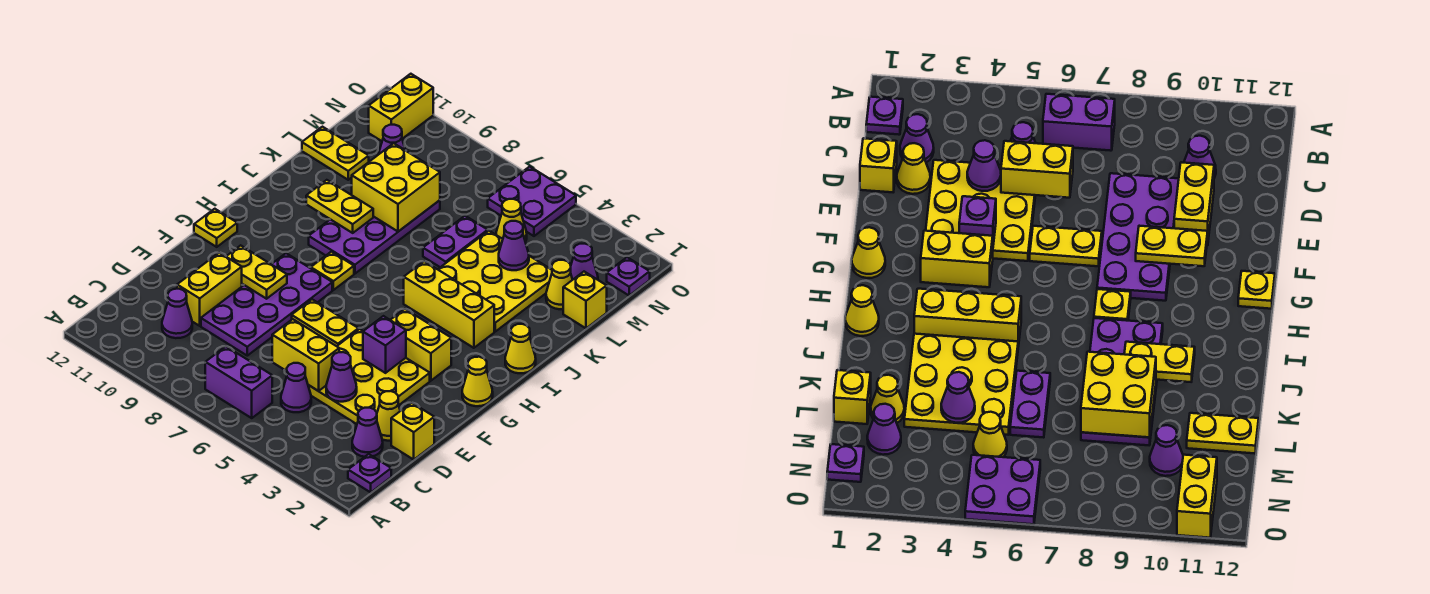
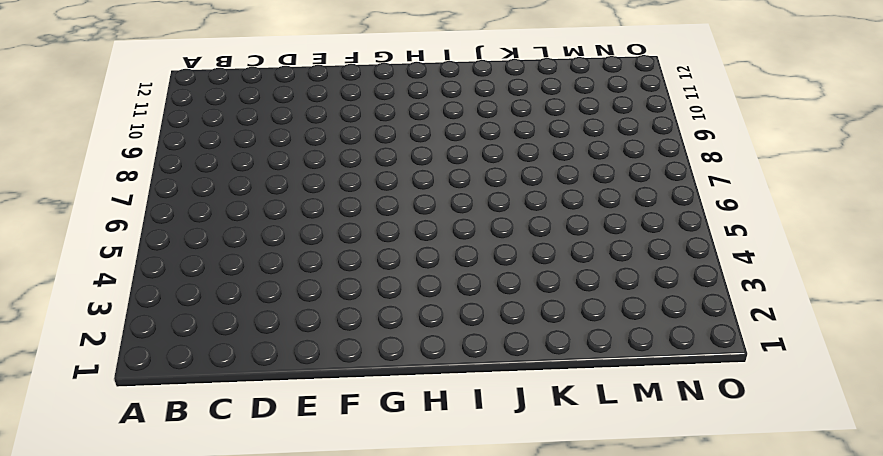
none -> purple plate B1 level 1
none -> purple brick B6:B7 level 1
none -> purple cone C2 level 1
none -> purple cone C5 level 1

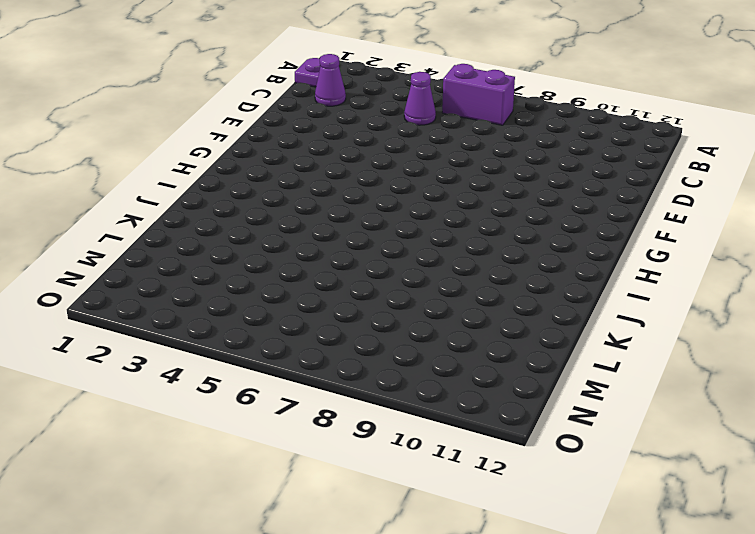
none -> purple cone C10 level 1
none -> yellow brick D1 level 1
none -> yellow cone D2 level 1
none -> yellow plate D3:F5 level 1

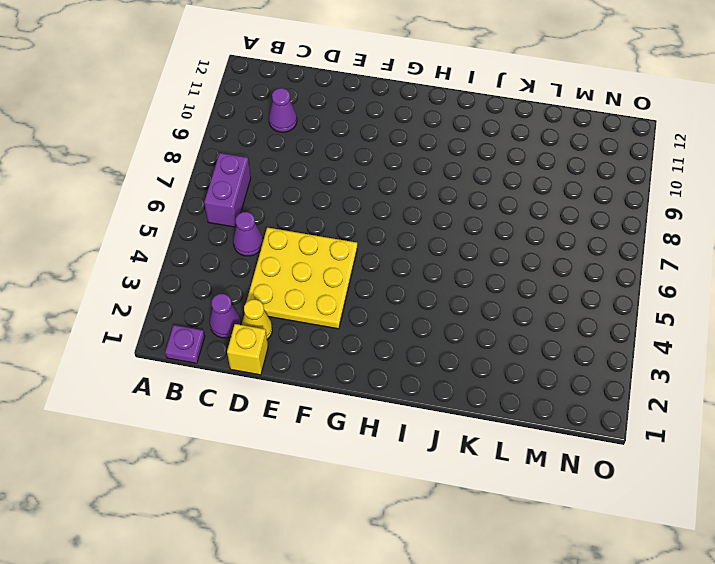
none -> purple plate D8:G9 level 1
none -> yellow brick D10:E10 level 1
none -> yellow plate F6:F7 level 1
none -> yellow cone G1 level 1

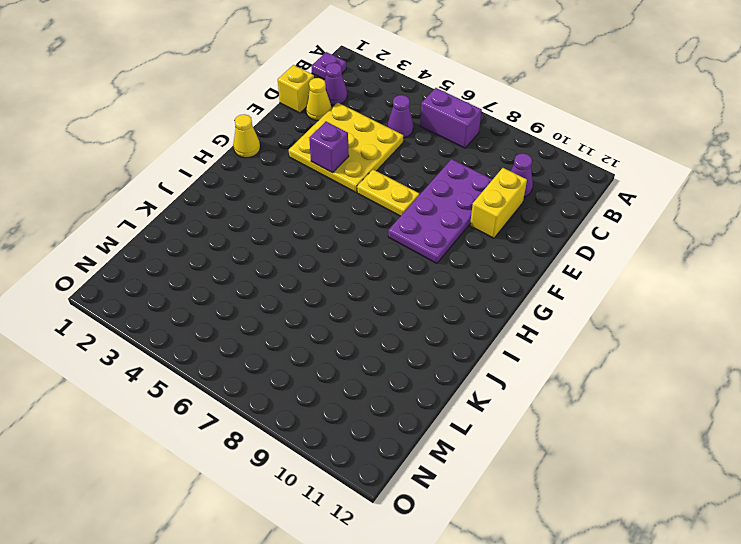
none -> yellow brick G3:G4 level 1
none -> yellow plate G12 level 1
none -> yellow plate H8 level 1
none -> yellow cone I1 level 1

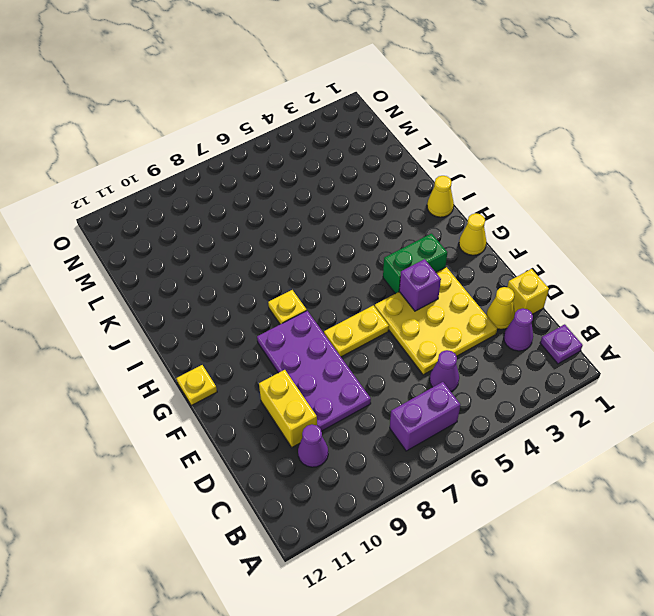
green brick G3:G4 level 1 -> yellow brick G3:G4 level 1
none -> yellow brick I3:I5 level 1
none -> purple plate I8:L9 level 1
none -> yellow plate J3:L5 level 1
none -> purple plate K6:L6 level 1

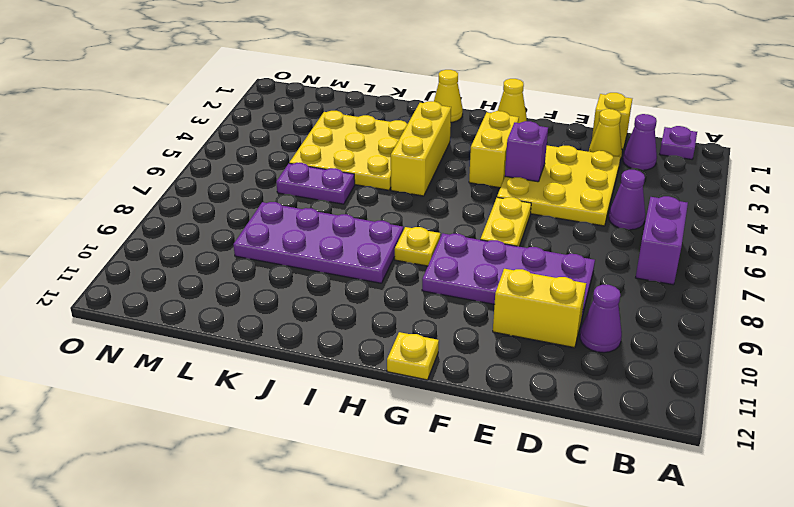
none -> yellow brick L1 level 1
none -> yellow cone L2 level 1
none -> yellow plate L11:L12 level 1
none -> purple cone M2 level 1

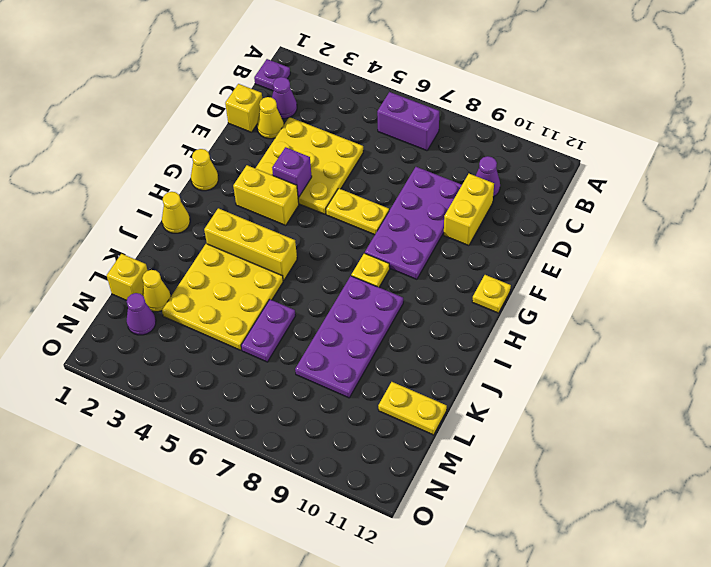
none -> purple cone C5 level 1
none -> yellow cone M5 level 1
none -> purple cone M10 level 1
none -> purple plate N1 level 1

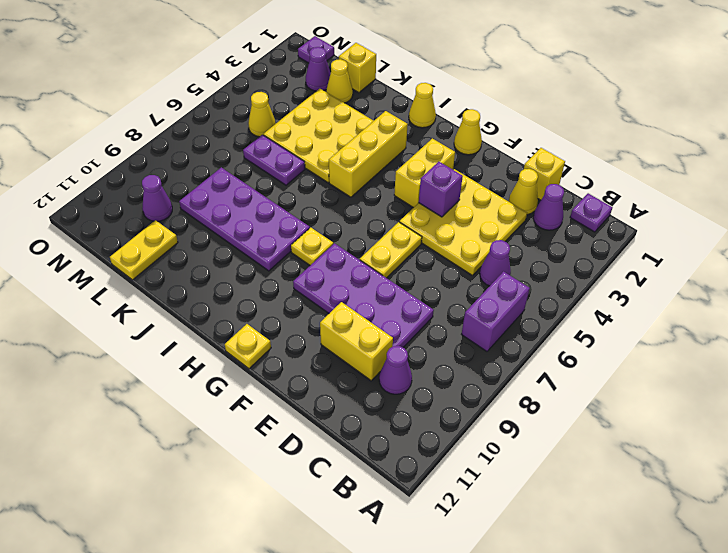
none -> purple plate N5:O6 level 1
none -> yellow brick N11:O11 level 1
none -> purple cone D4 level 2
none -> yellow brick D5:D6 level 2

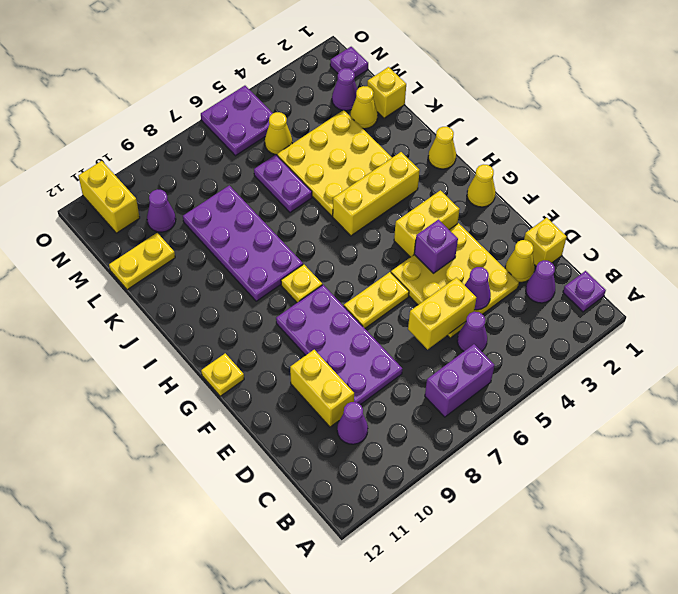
none -> yellow plate F9:F10 level 2
none -> yellow plate J9:J10 level 2
none -> yellow brick K8:L9 level 2
none -> purple cone L4 level 2

